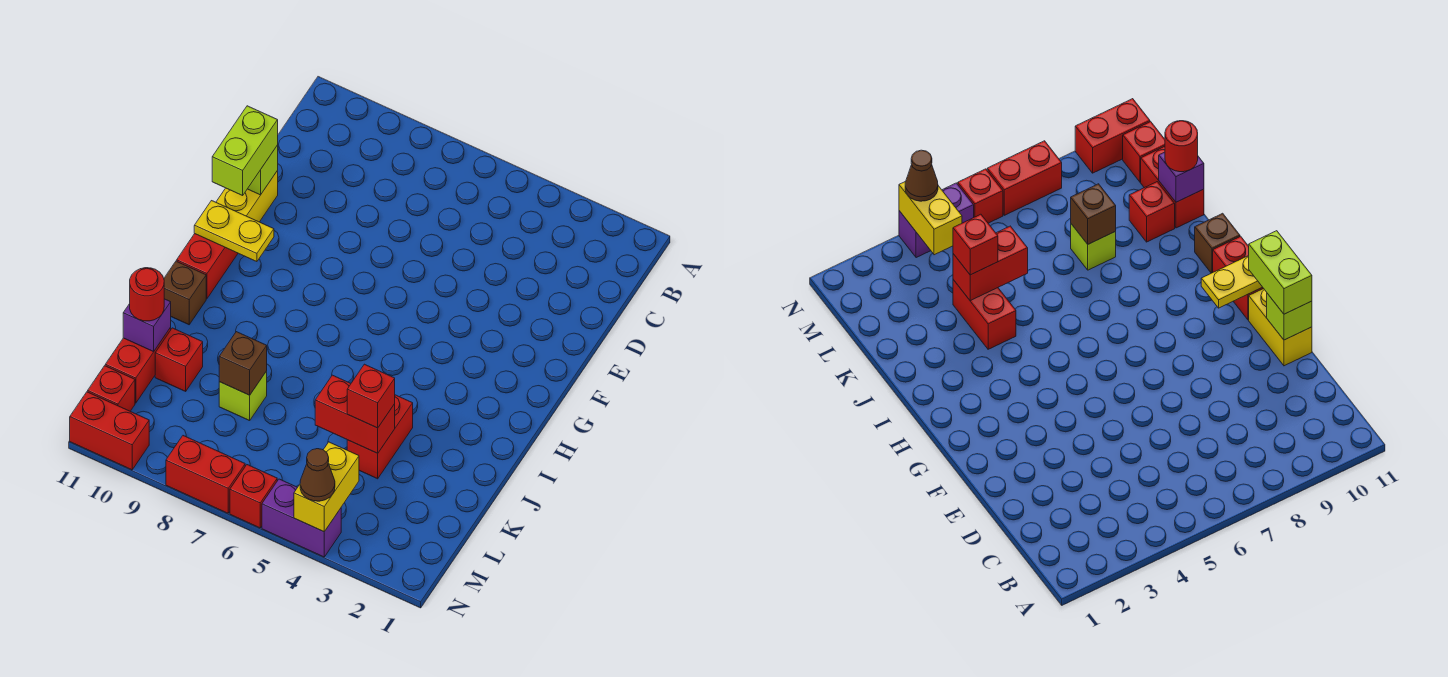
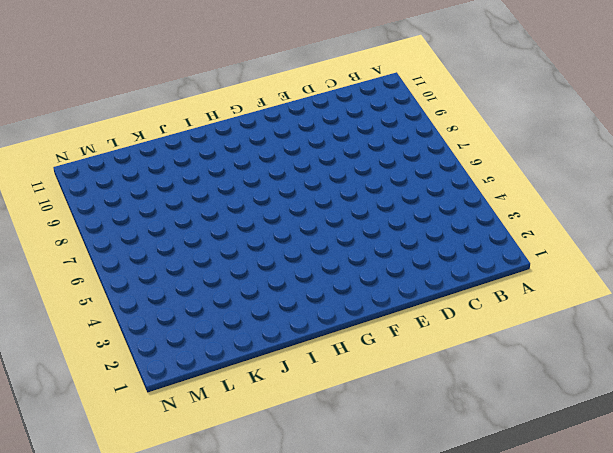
none -> yellow brick E11:F11 level 1
none -> red brick G11:H11 level 1
none -> brown brick I11 level 1

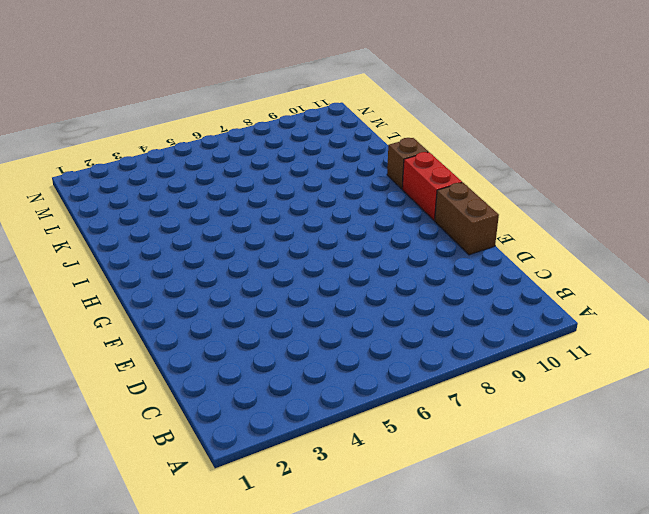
brown brick E11:F11 level 1 -> yellow brick E11:F11 level 1
none -> red brick J4:K4 level 1
none -> lime brick K8 level 1
none -> red brick K10 level 1

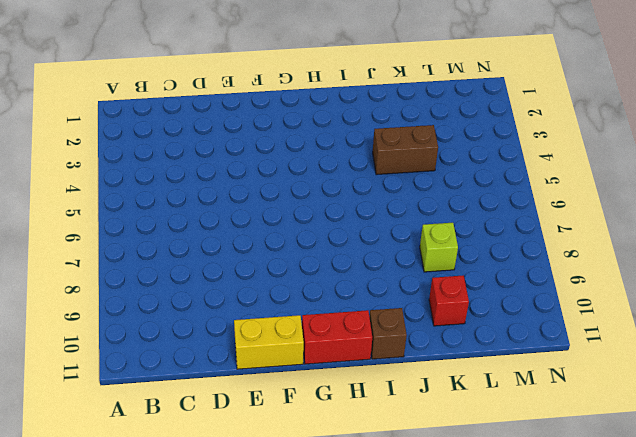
brown brick J4:K4 level 1 -> red brick J4:K4 level 1
none -> red brick K11:L11 level 1
none -> red brick M11 level 1
none -> purple brick N4:N5 level 1

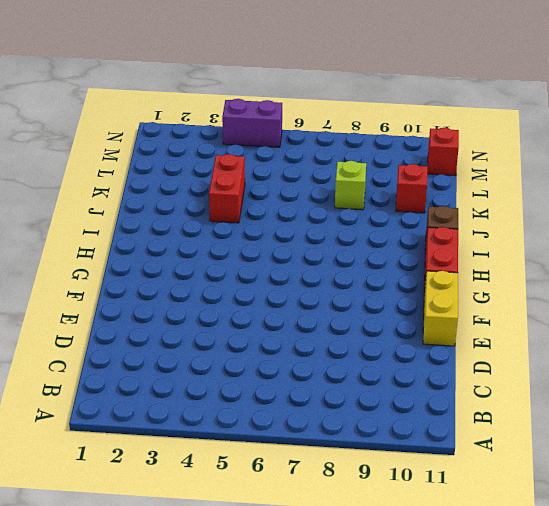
none -> red brick K11:L11 level 1
none -> red brick N6 level 1
none -> red brick N7:N8 level 1

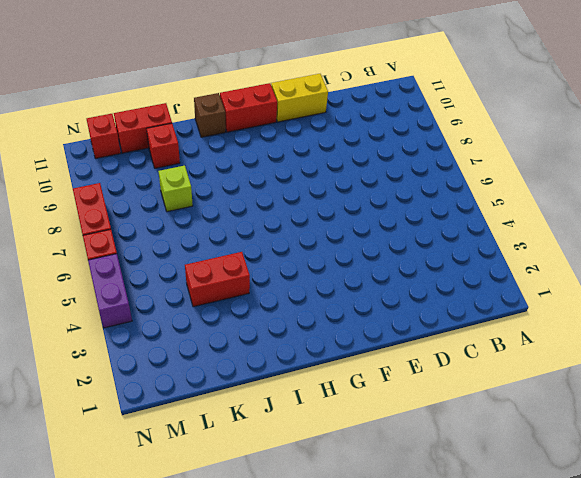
none -> red brick N10:N11 level 1
none -> lime brick E11 level 2
none -> yellow plate G10:G11 level 2

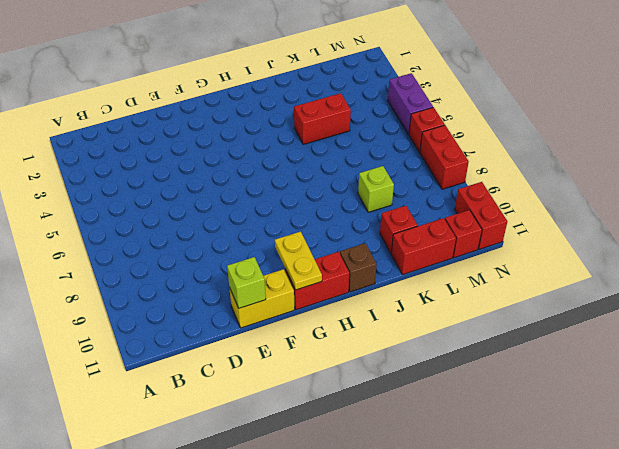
none -> red brick K4:K5 level 2
none -> brown brick K8 level 2
none -> purple brick K11 level 2

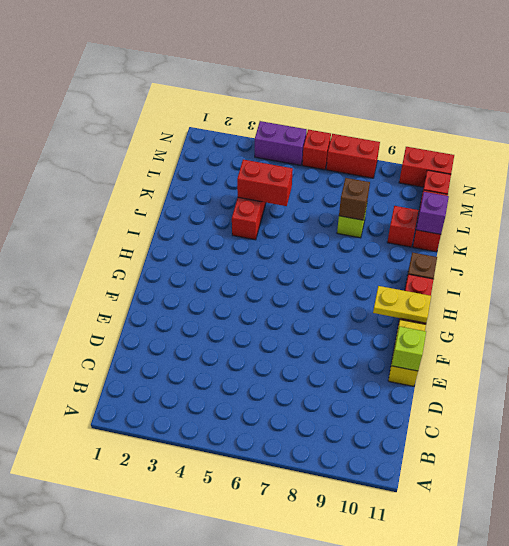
none -> yellow brick M4:N4 level 2
none -> lime brick E11:F11 level 3
none -> red brick K4 level 3

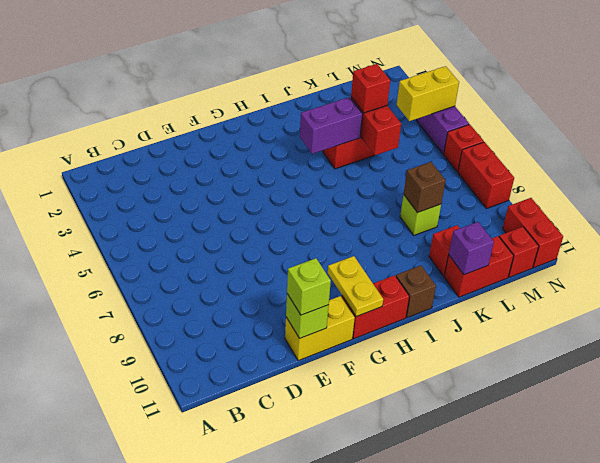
lime brick E11 level 3 -> lime brick E11:F11 level 3
purple brick I4:J4 level 2 -> none
none -> red round brick K11 level 3
none -> brown cone N4 level 3

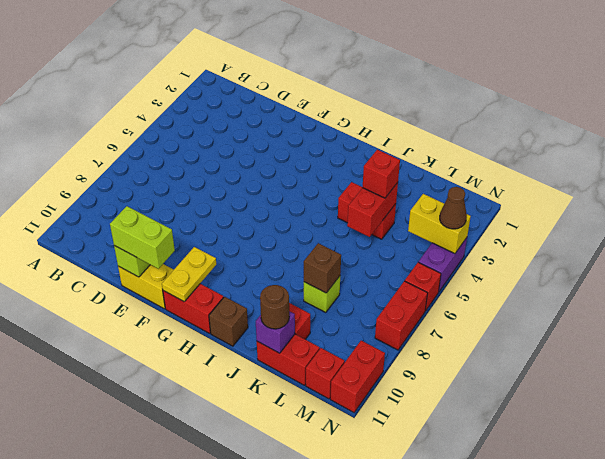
brown round brick K11 level 3 -> red round brick K11 level 3

